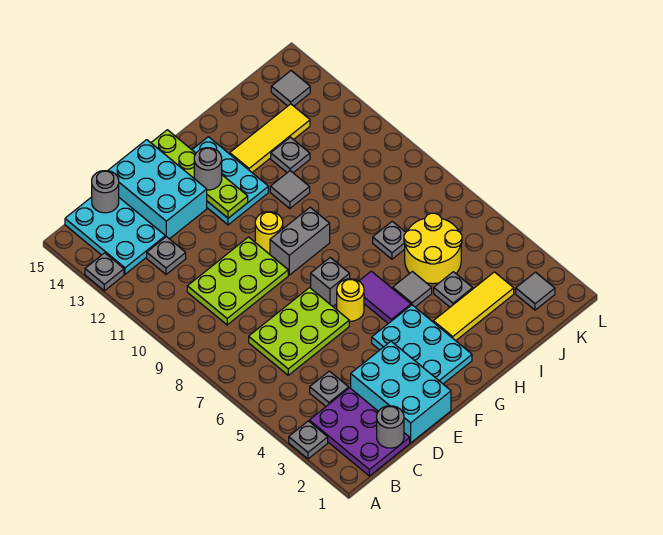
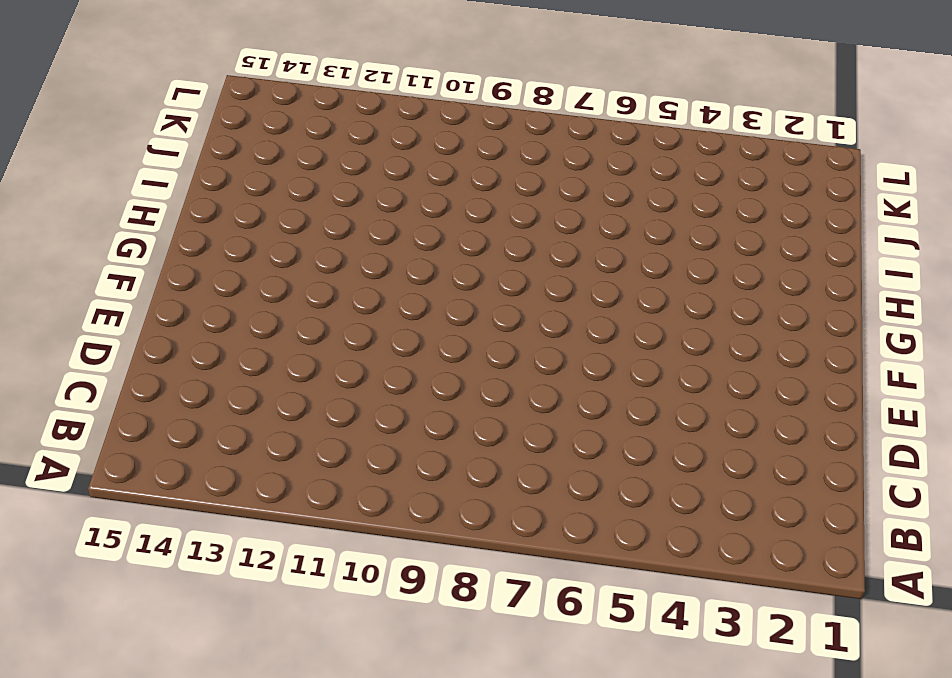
none -> grey plate A3 level 1
none -> grey plate A13 level 1
none -> purple plate B1:C3 level 1
none -> cyan plate B13:C15 level 1

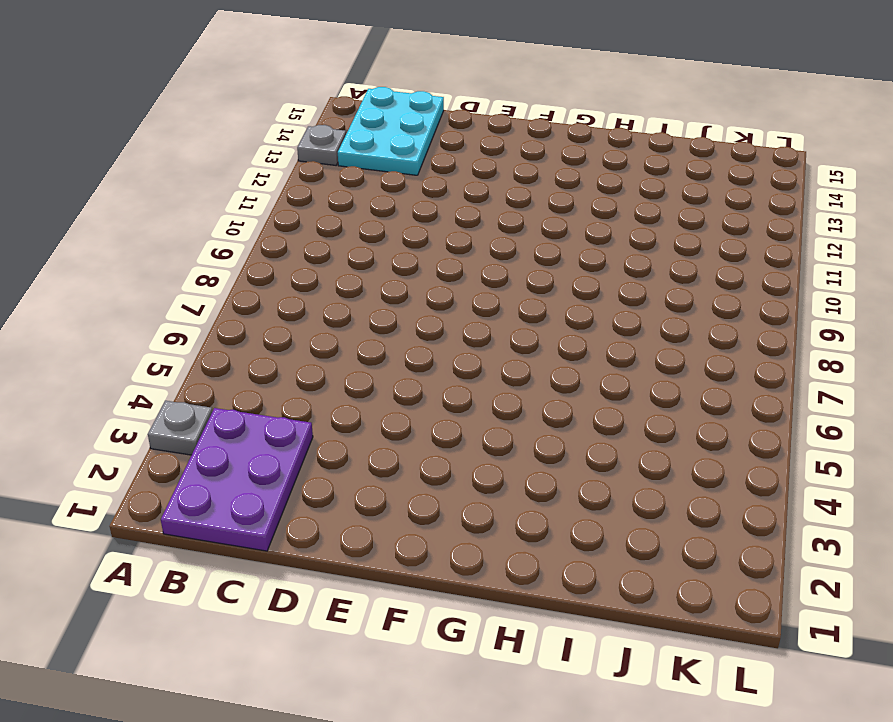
none -> grey plate C4 level 1
none -> lime plate C6:E7 level 1
none -> lime plate C9:E10 level 1
none -> grey plate C12 level 1

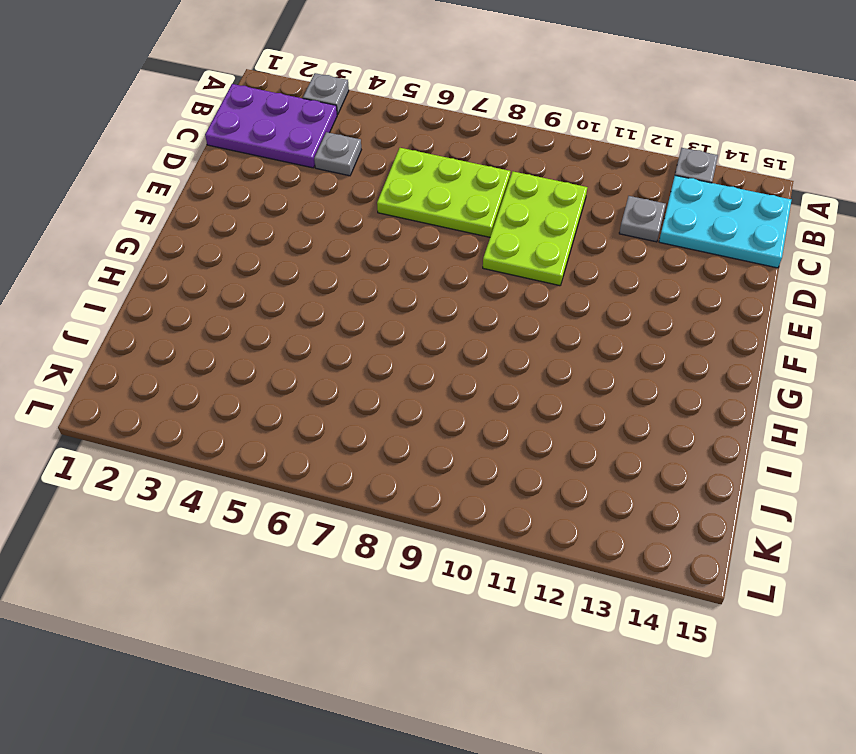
lime plate C6:D8 level 1 -> lime plate C6:E7 level 1
none -> cyan brick D1:E3 level 1
none -> cyan brick D13:E15 level 1
none -> cyan plate F2:G4 level 1
none -> yellow round brick F6 level 1

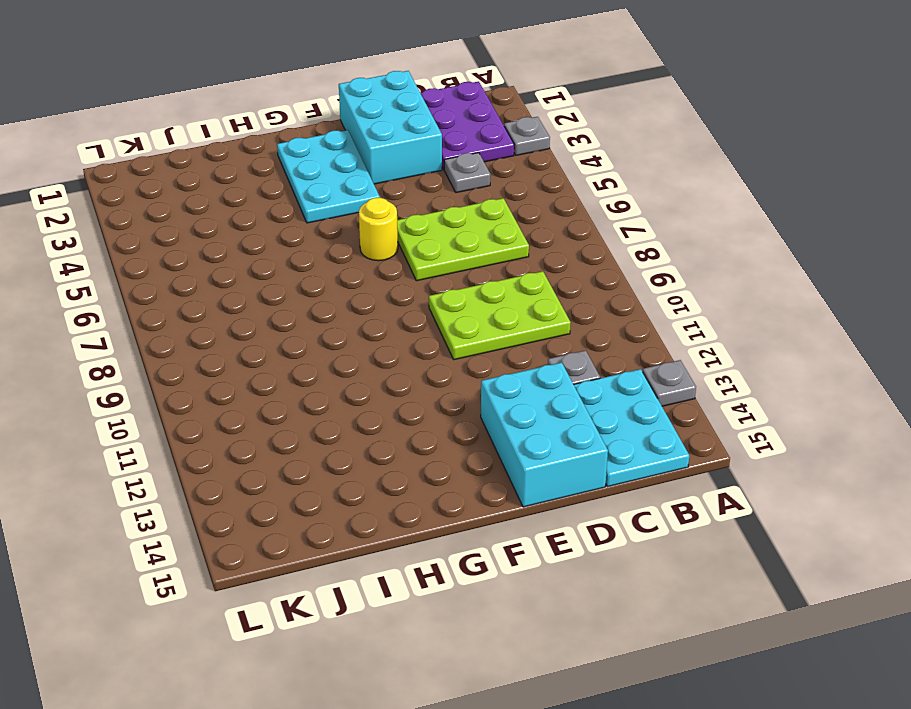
none -> grey brick F7 level 1
none -> grey brick F9:G9 level 1
none -> yellow round brick F10 level 1
none -> cyan plate F12:G14 level 1

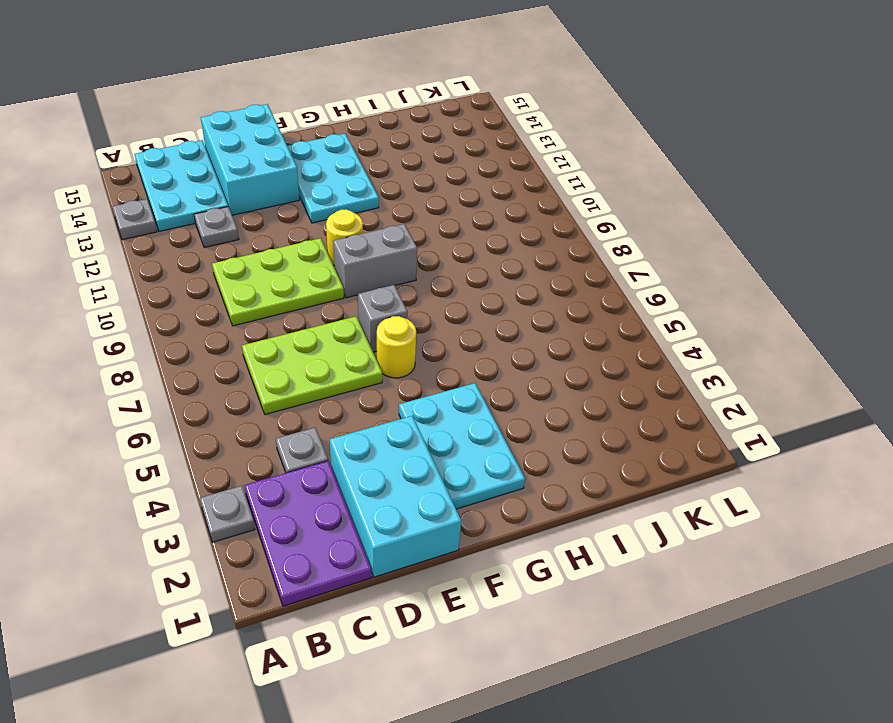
none -> purple tile G5:G6 level 1
none -> yellow tile H3:J3 level 1
none -> grey tile H5 level 1
none -> grey tile H11 level 1

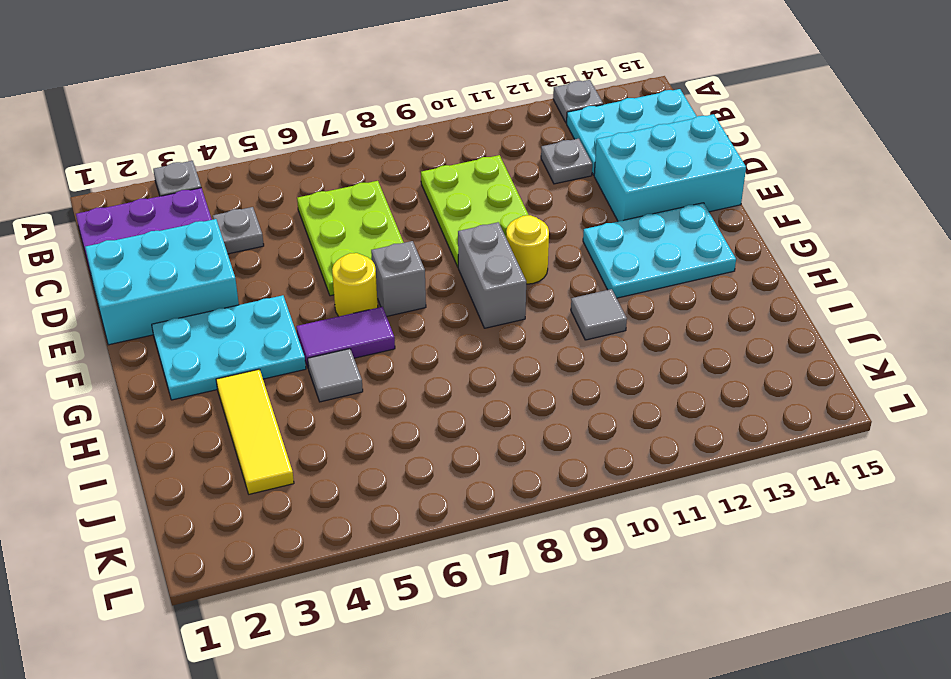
none -> yellow tile H13:J13 level 1
none -> grey plate I4 level 1
none -> yellow round brick I5:J6 level 1
none -> grey plate I7 level 1

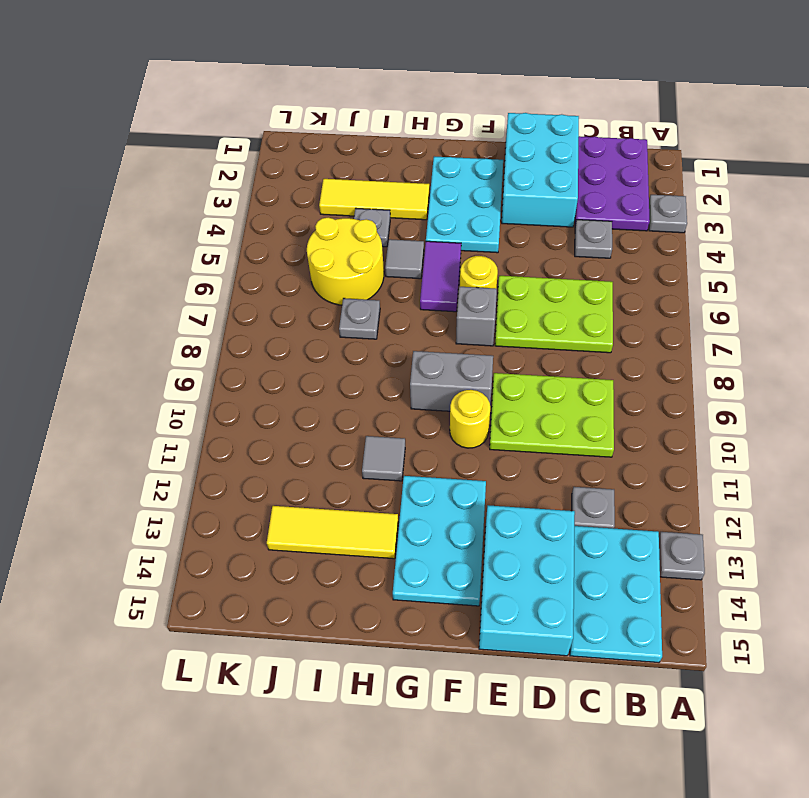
none -> grey plate I12 level 1
none -> grey tile K2 level 1
none -> grey tile K14 level 1
none -> grey round brick C1 level 2

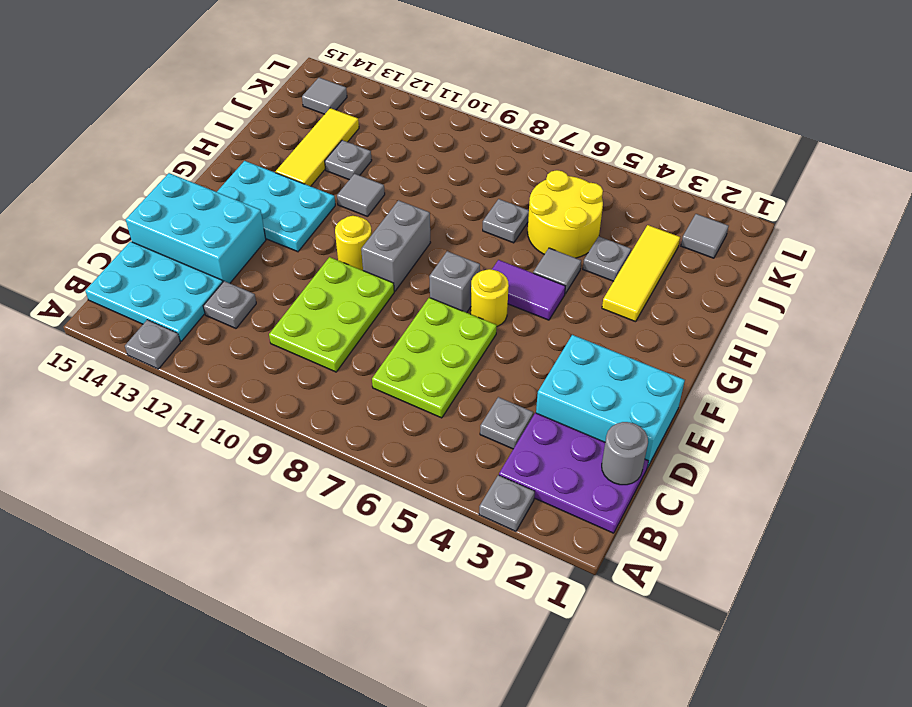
none -> cyan plate F2:G4 level 1
none -> grey round brick C15 level 2
none -> lime plate F12:F15 level 2
none -> grey round brick F13 level 3

